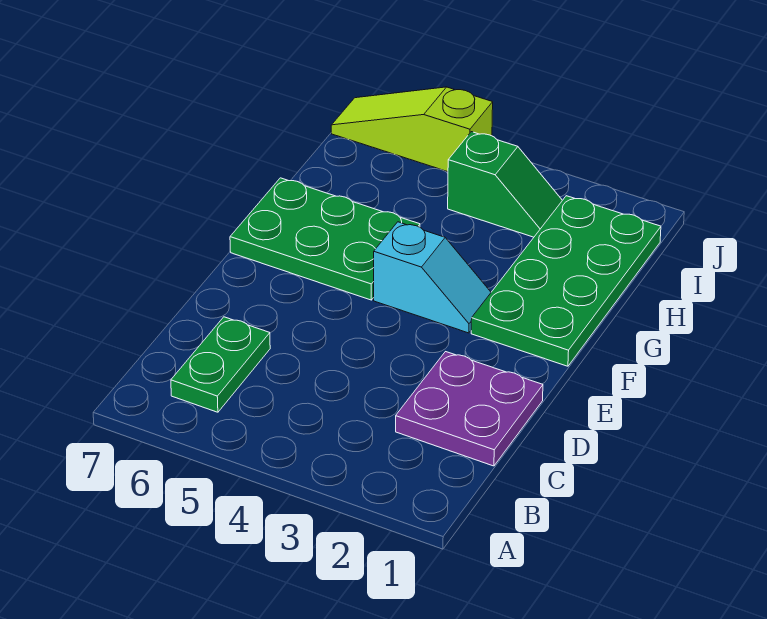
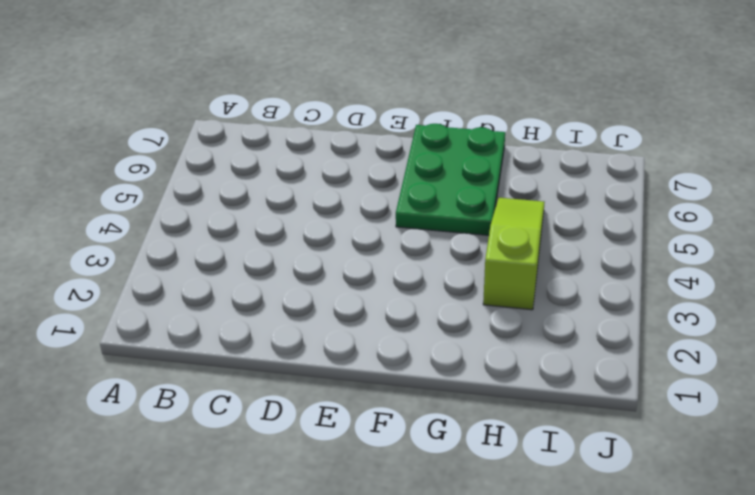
lime slope H3:H5 level 1 top 3 -> lime slope J5:J7 level 1 top 5
none -> green plate B6:C6 level 1
none -> purple plate C1:D2 level 1

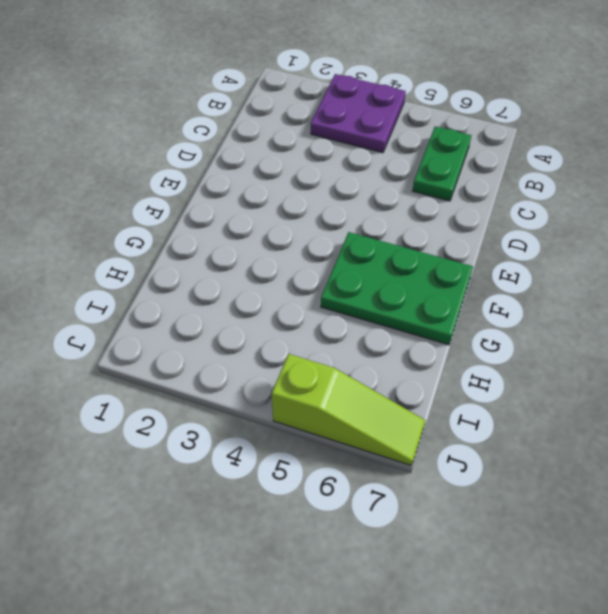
purple plate A3:B4 level 1 -> purple plate C1:D2 level 1
none -> green plate F1:I2 level 1
none -> cyan slope F3:F4 level 1 top 4

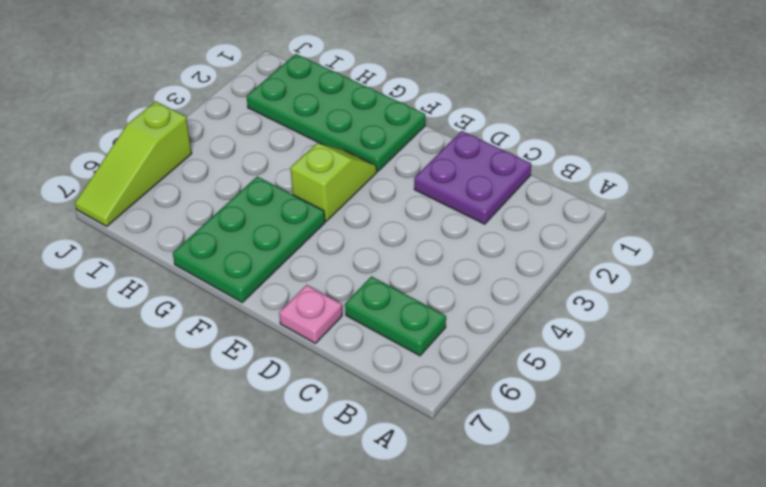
pink plate D7 level 1 -> none
lime slope F3:F4 level 1 top 4 -> cyan slope F3:F4 level 1 top 4
none -> green slope I3:I4 level 1 top 4

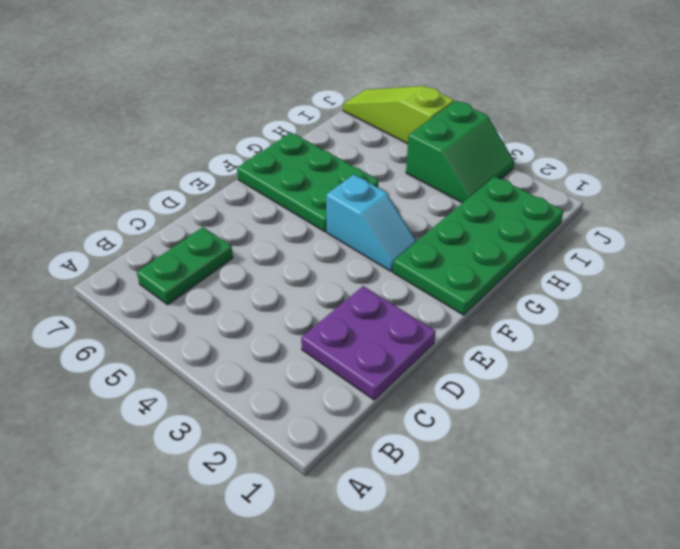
green slope I3:J4 level 1 top 4 -> green slope I3:I4 level 1 top 4

